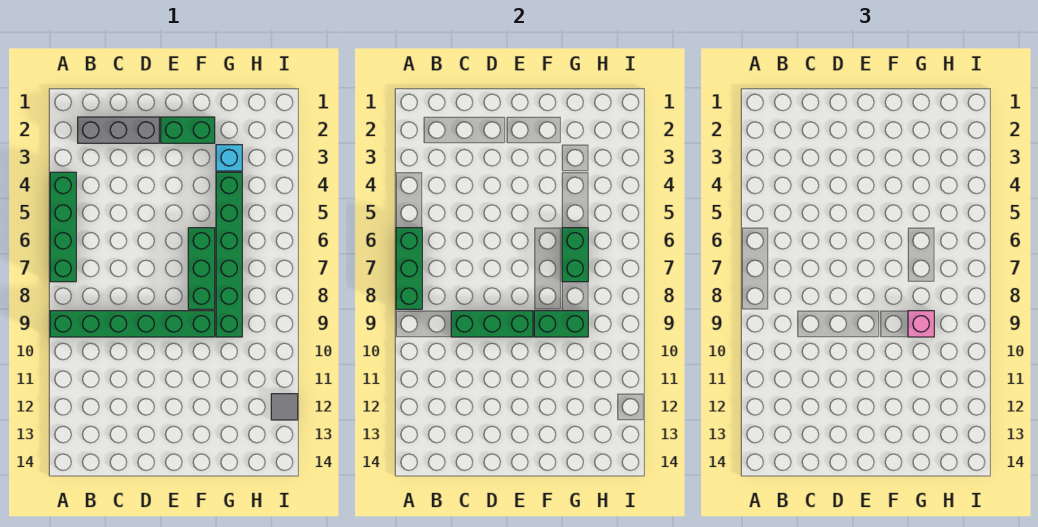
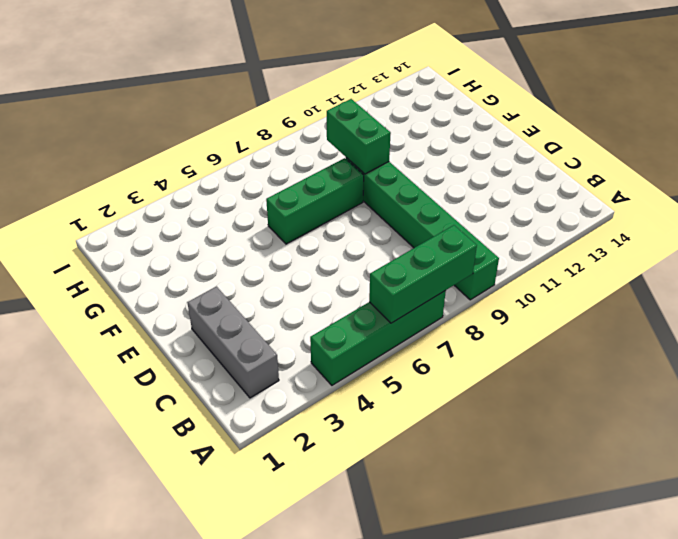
none -> green brick E2:F2 level 1
none -> cyan brick G3 level 1
none -> green brick G4:G9 level 1

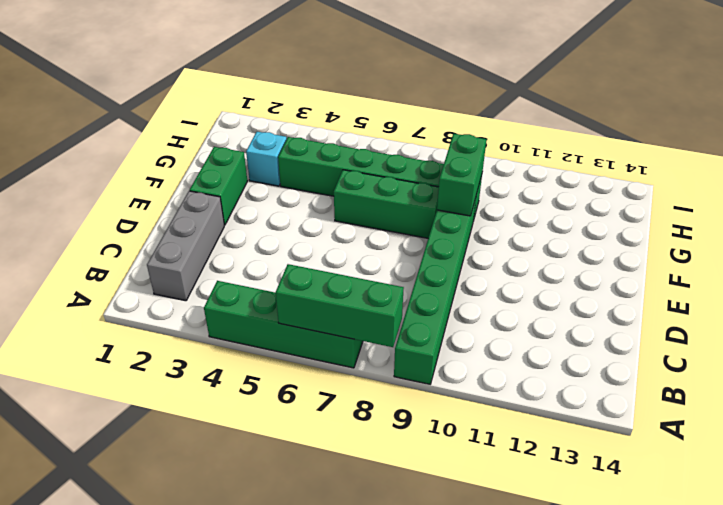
none -> grey tile I12 level 1
none -> green brick C9:E9 level 2
none -> green brick G6:G7 level 2

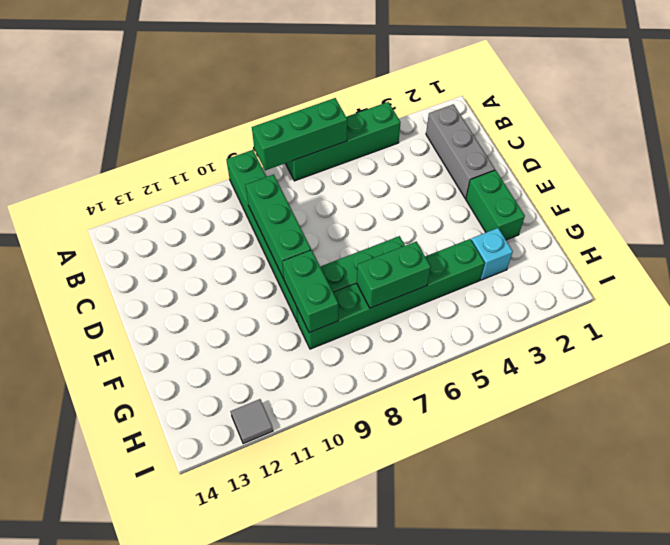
none -> pink brick G9 level 3

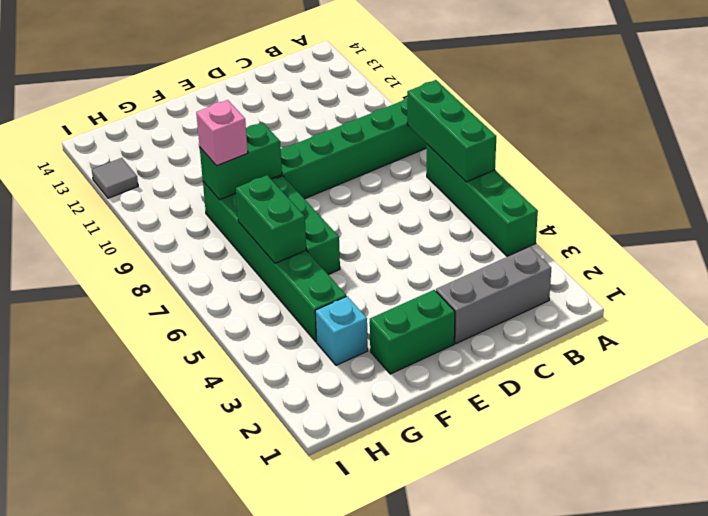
none -> green brick C9:E9 level 2

